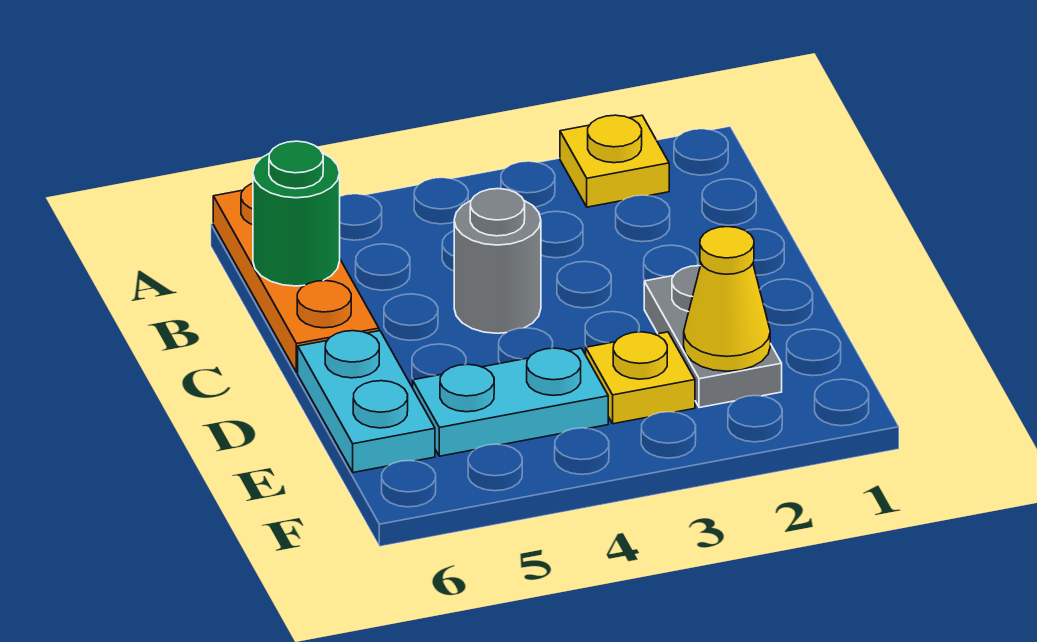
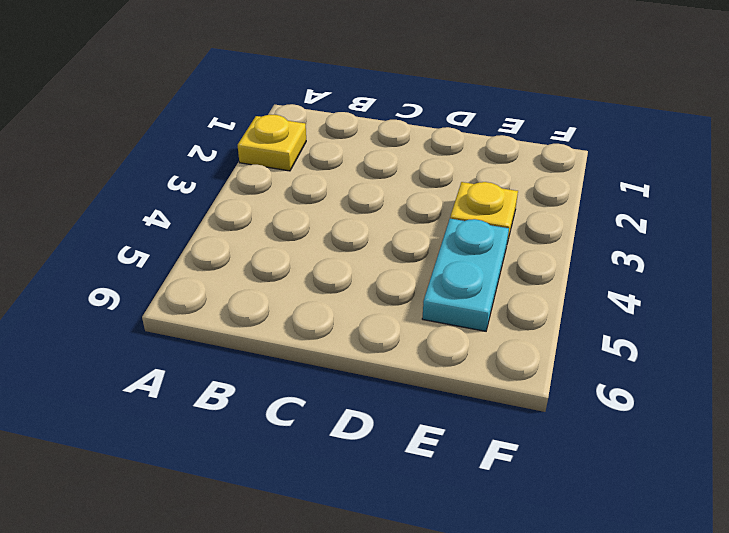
none -> orange plate A6:C6 level 1
none -> grey round brick C4 level 1

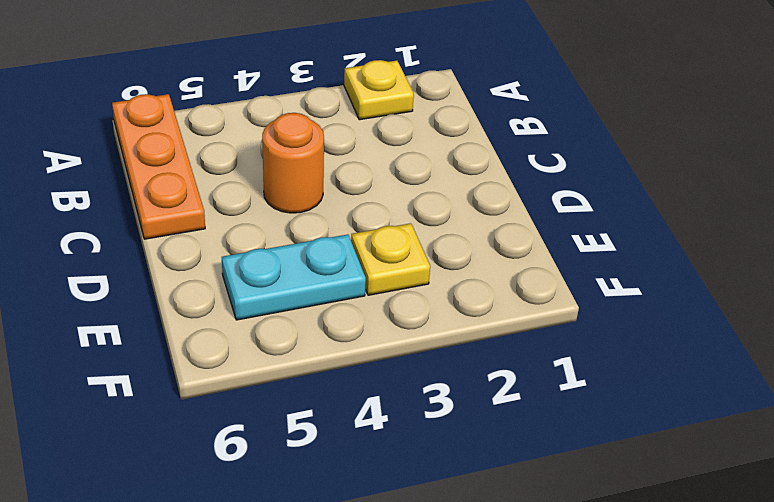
orange round brick C4 level 1 -> grey round brick C4 level 1
none -> grey plate D2:E2 level 1
none -> cyan plate D6:E6 level 1

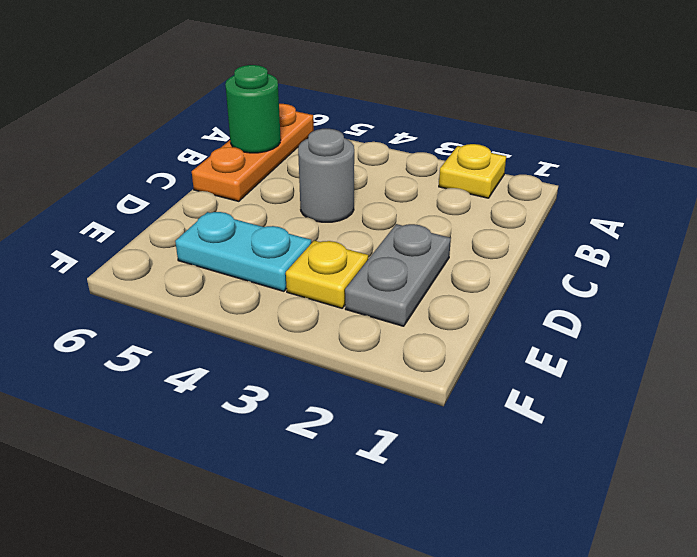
none -> cyan plate D6:E6 level 1
none -> yellow cone E2 level 2

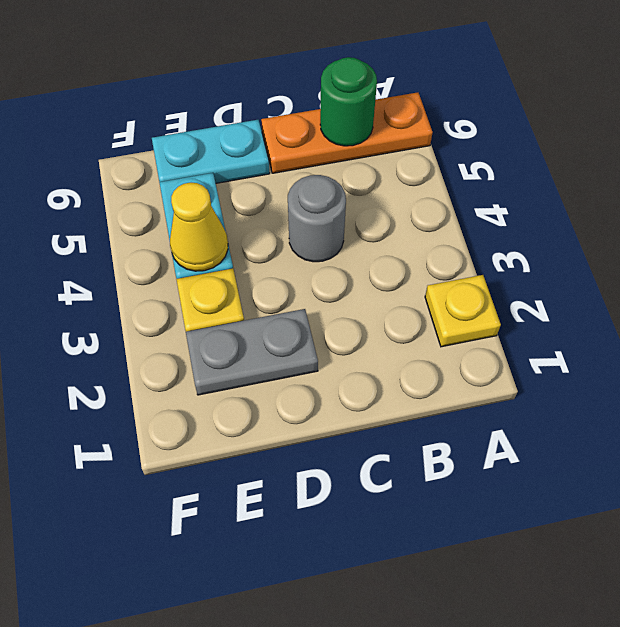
yellow cone E4 level 2 -> yellow cone E2 level 2

